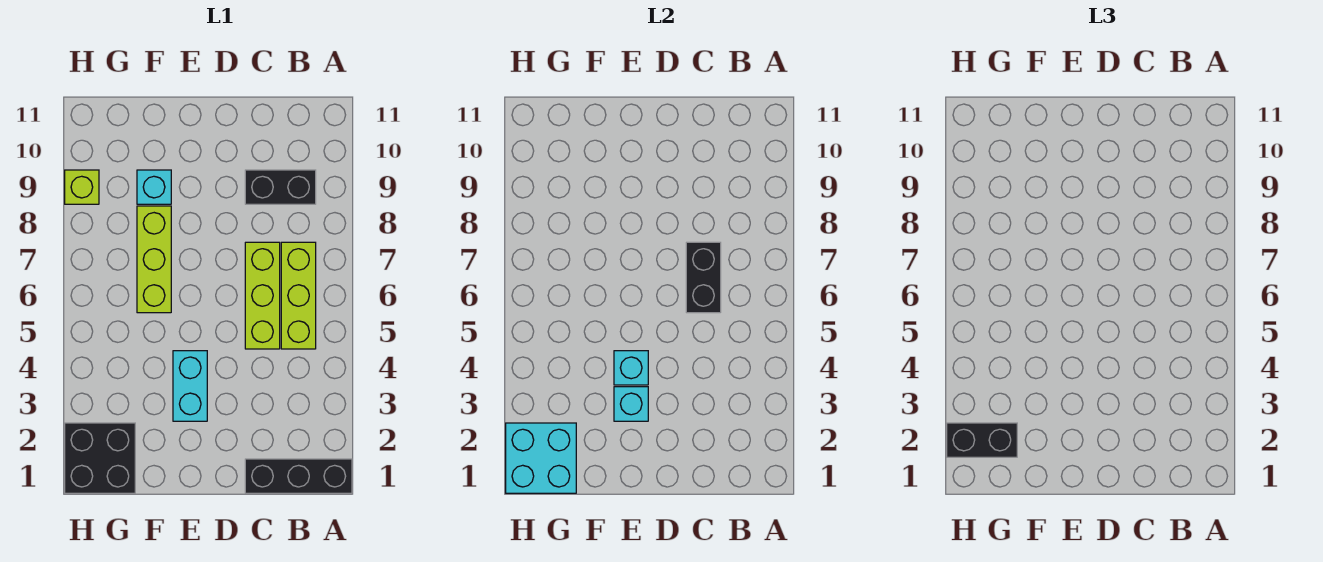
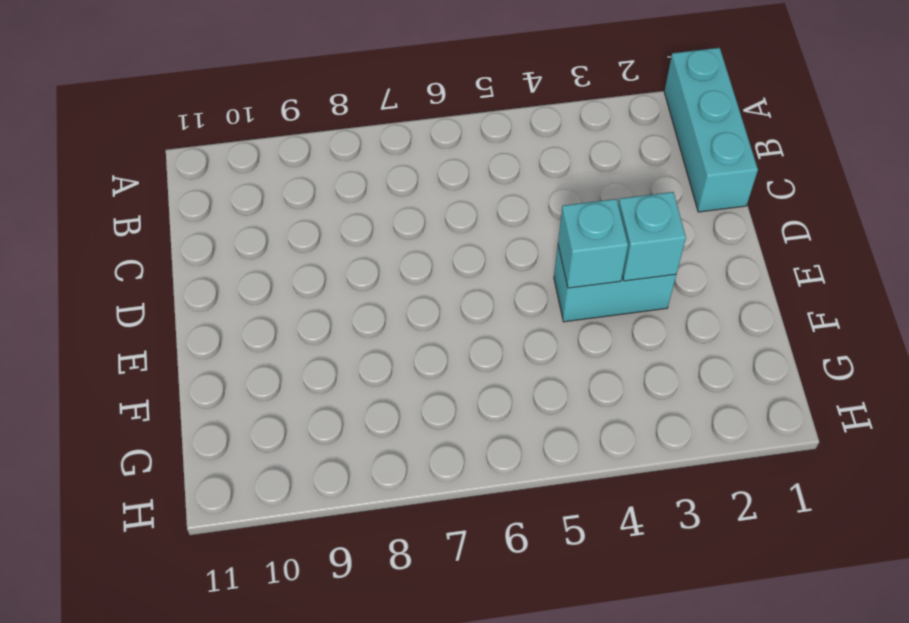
cyan brick A1:C1 level 1 -> black brick A1:C1 level 1
none -> lime brick B5:B7 level 1
none -> black brick B9:C9 level 1
none -> lime brick C5:C7 level 1

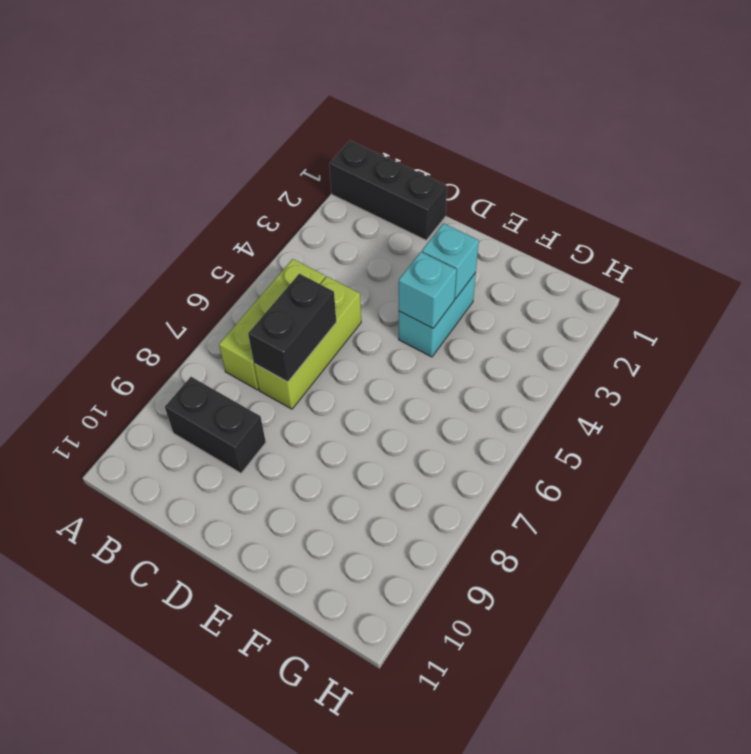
none -> lime brick F6:F8 level 1
none -> cyan brick F9 level 1
none -> black brick G1:H2 level 1

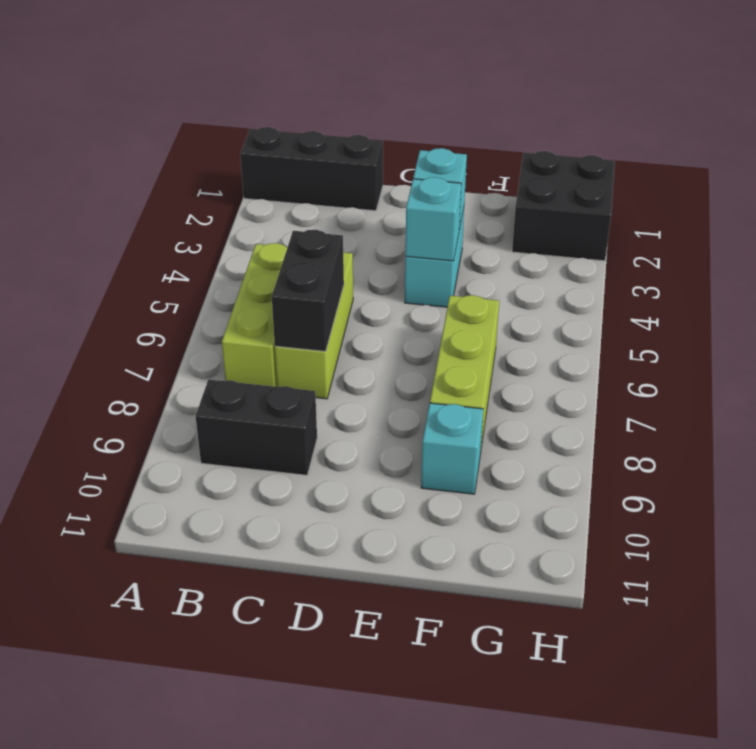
none -> lime brick H9 level 1
none -> cyan brick G1:H2 level 2
none -> black brick G2:H2 level 3

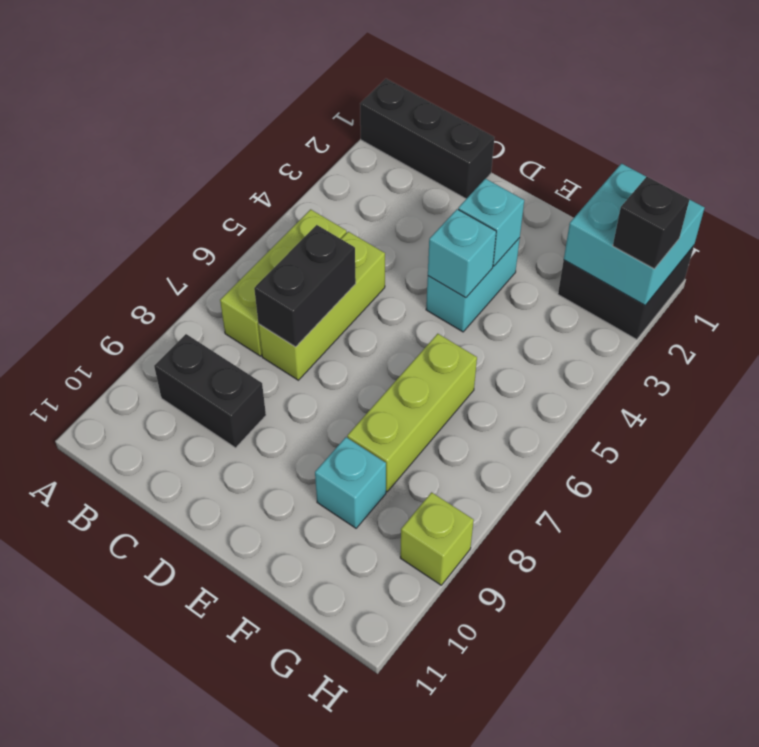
black brick H2 level 3 -> black brick G2:H2 level 3

